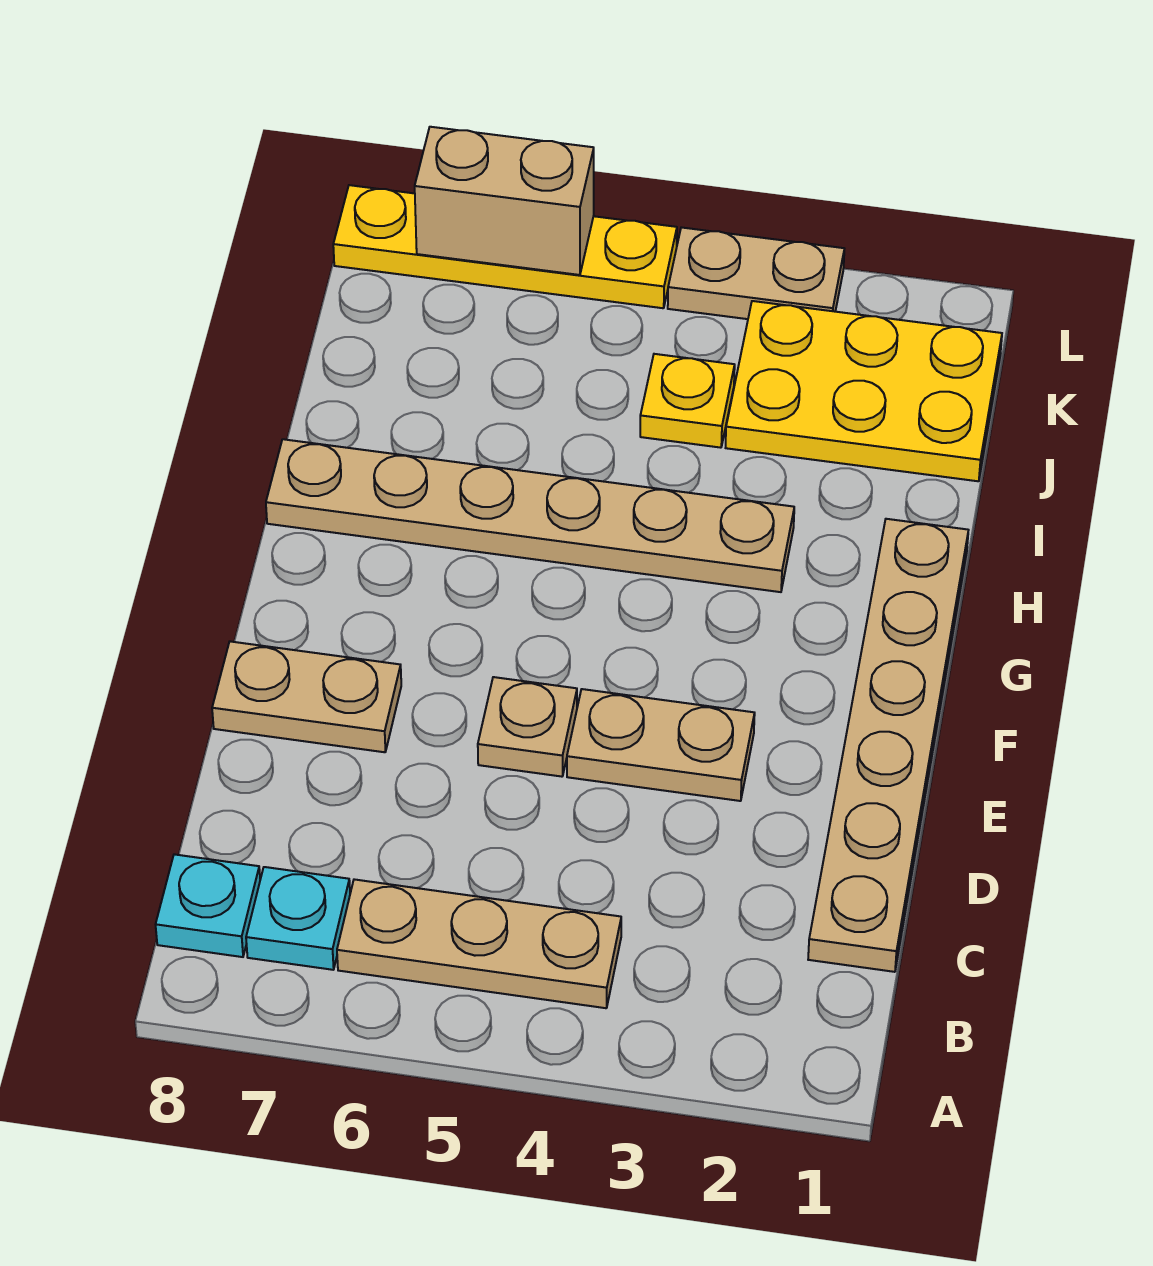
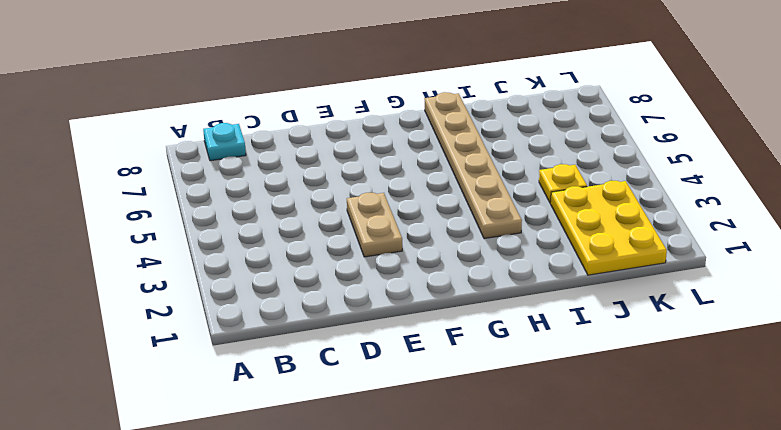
none -> tan plate B4:B6 level 1
none -> cyan plate B7 level 1
none -> tan plate C1:H1 level 1

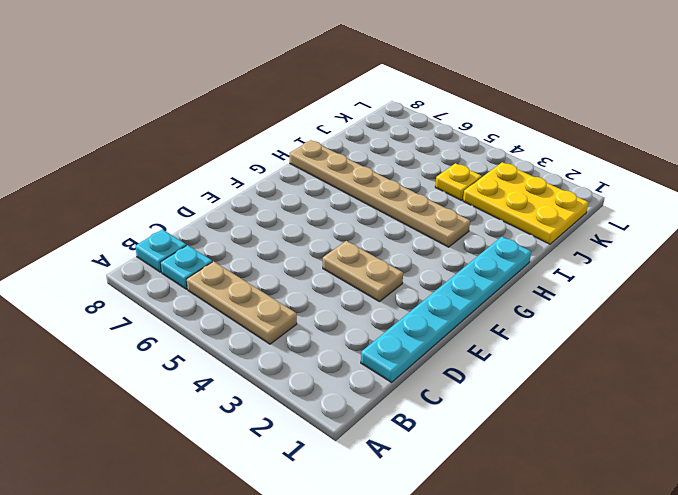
cyan plate C1:H1 level 1 -> tan plate C1:H1 level 1
none -> tan plate E5 level 1
none -> tan plate E7:E8 level 1
none -> tan plate L3:L4 level 1

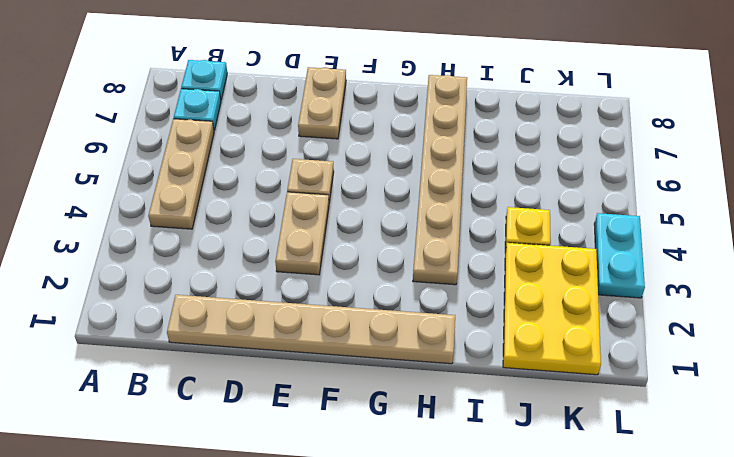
cyan plate L3:L4 level 1 -> tan plate L3:L4 level 1
none -> yellow plate L5:L8 level 1
none -> tan brick L6:L7 level 2

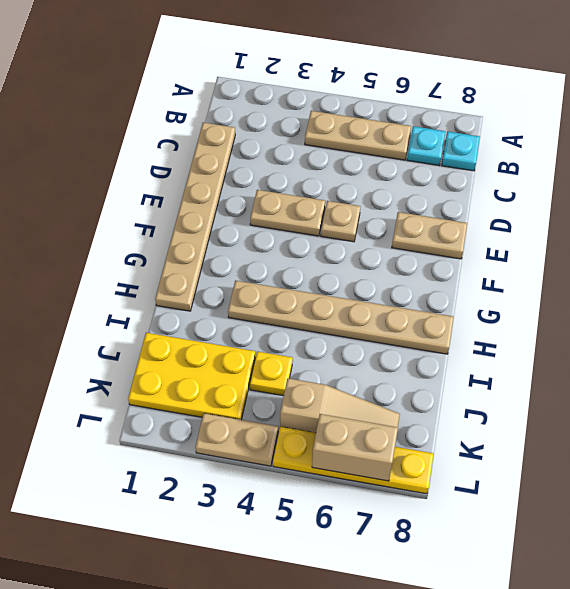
tan slope K5:K7 level 1 top 5 -> none

